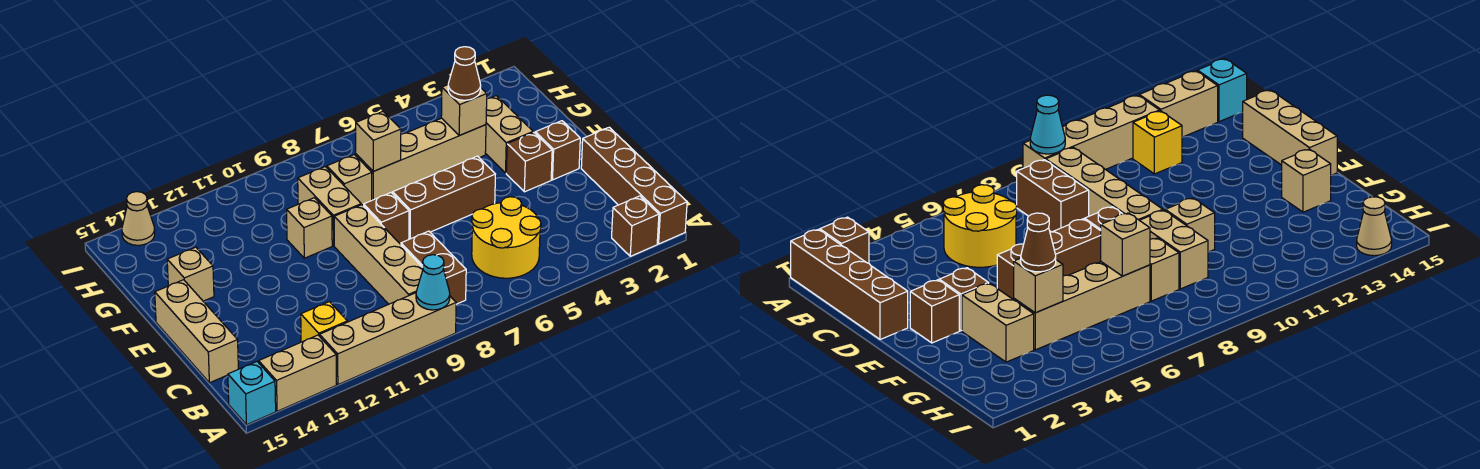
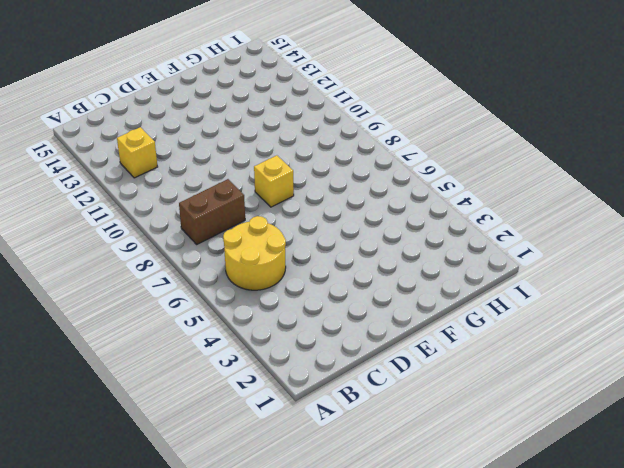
yellow brick E8 level 1 -> brown brick E8 level 1
none -> brown brick A1:D1 level 1
none -> brown brick A2 level 1
none -> tan brick A9:A12 level 1

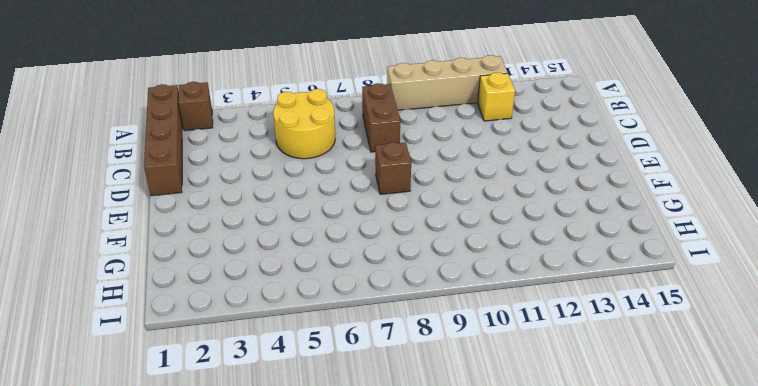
none -> tan brick A13:A14 level 1
none -> cyan brick A15 level 1
none -> tan brick B9:E9 level 1

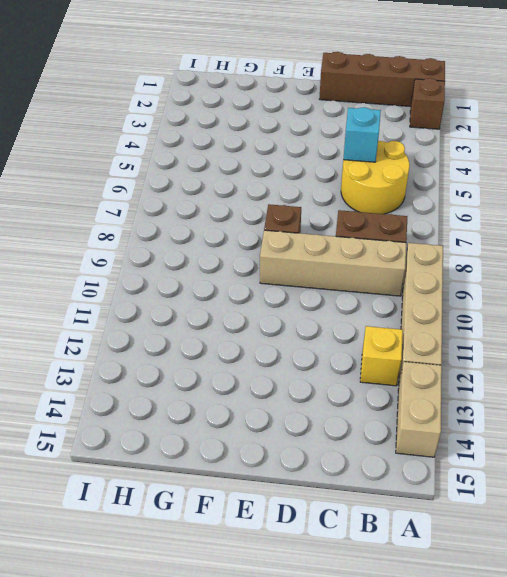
cyan brick C5 level 2 -> cyan brick A15 level 1
none -> tan brick C15:E15 level 1
none -> brown brick E2 level 1
none -> brown brick E3 level 1

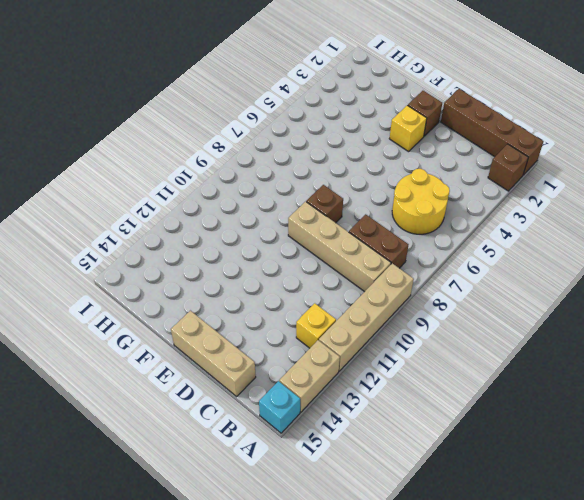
yellow brick E3 level 1 -> brown brick E3 level 1
none -> brown brick E5:E7 level 1
none -> tan brick F3:G3 level 1
none -> tan brick F9:G9 level 1

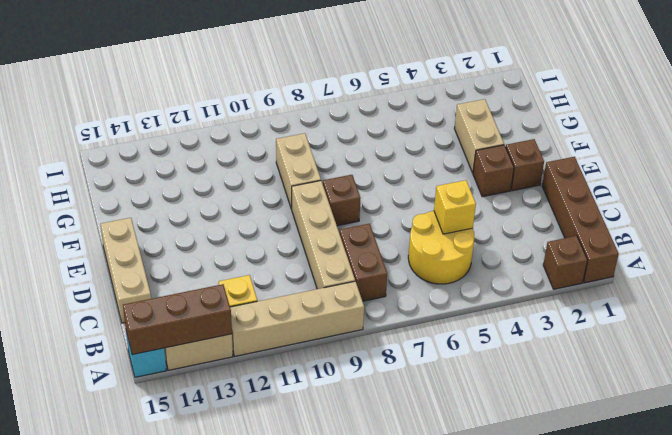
brown brick A13:A15 level 2 -> brown brick E5:E7 level 1
yellow brick C5 level 2 -> none
none -> tan brick F10 level 1
none -> tan brick F14 level 1
none -> tan brick G4:G7 level 1

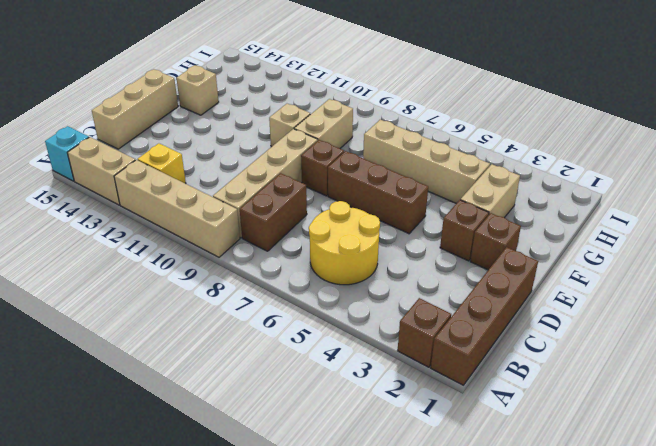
none -> tan brick G8 level 1
none -> tan cone I14 level 1
none -> cyan cone A9 level 2

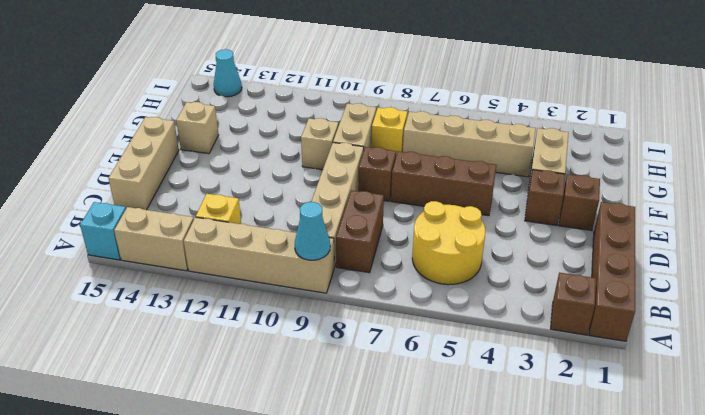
yellow brick G8 level 1 -> tan brick G8 level 1
cyan cone I14 level 1 -> tan cone I14 level 1
none -> tan brick G4 level 2
none -> tan brick G7 level 2
none -> brown cone G4 level 3

